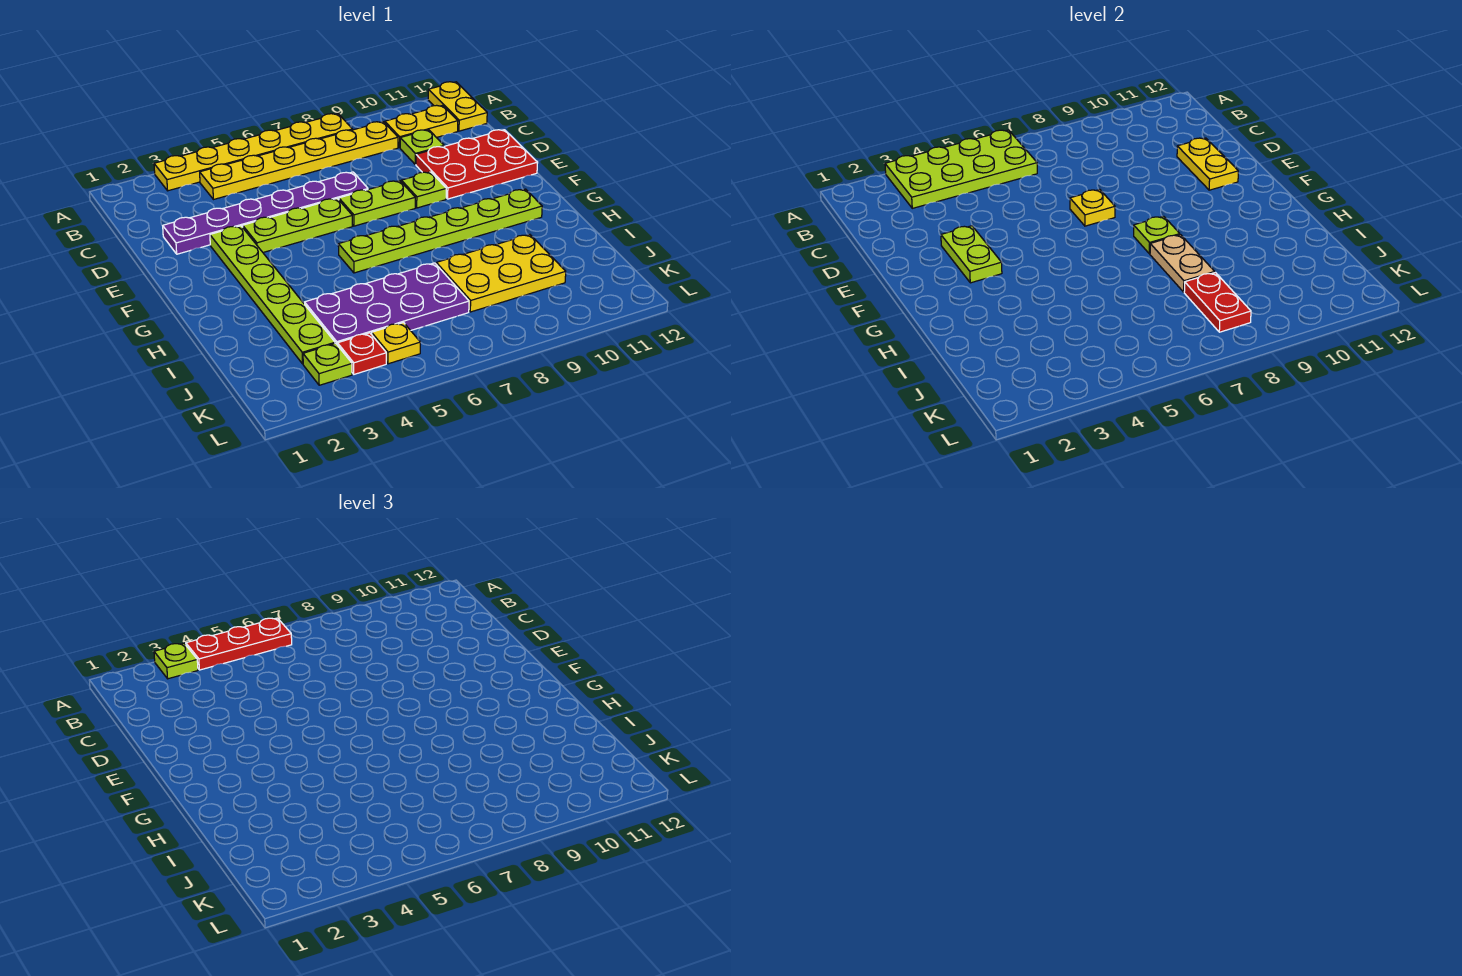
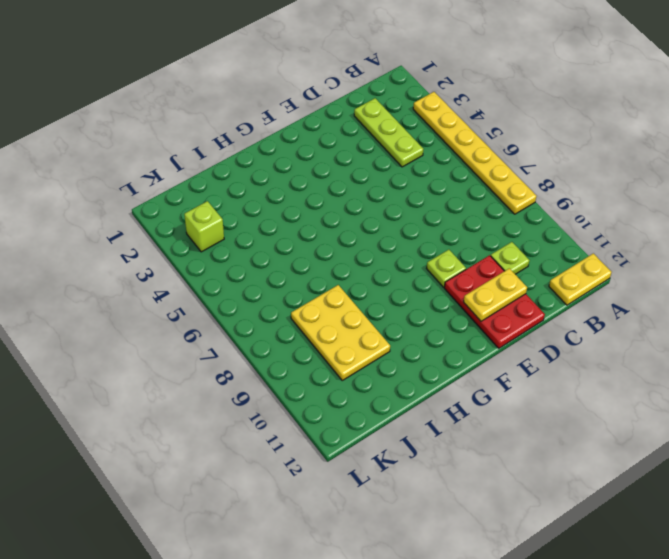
lime plate C2:C4 level 1 -> lime plate E4:E6 level 1
lime brick K3 level 1 -> lime plate K3 level 1
none -> yellow plate B4:B9 level 1
none -> yellow plate B10:B11 level 1
none -> purple plate D2:D7 level 1

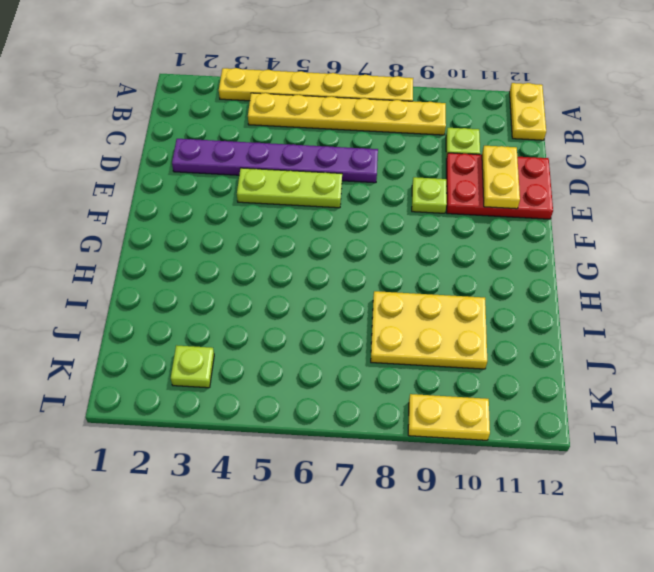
yellow plate L9:L10 level 1 -> yellow plate B10:B11 level 1
none -> lime plate E3:J3 level 1
none -> lime plate E7:E8 level 1
none -> lime plate G6:G11 level 1

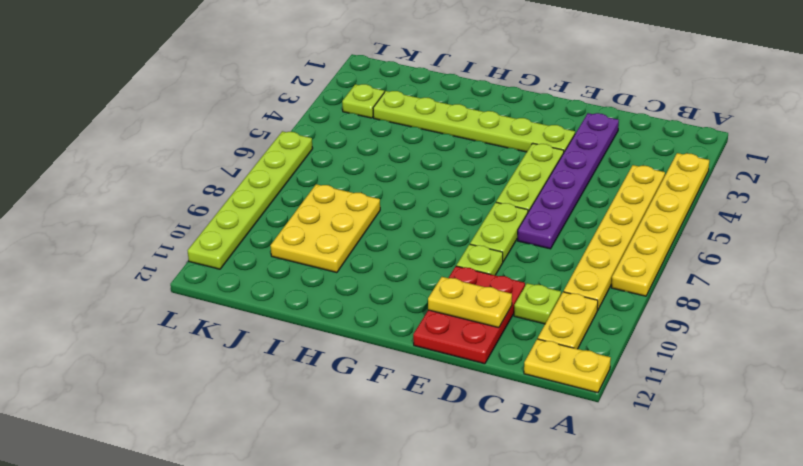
lime plate L6:L11 level 1 -> lime plate G6:G11 level 1
none -> purple plate I4:J7 level 1
none -> red plate K4 level 1
none -> yellow plate K5 level 1

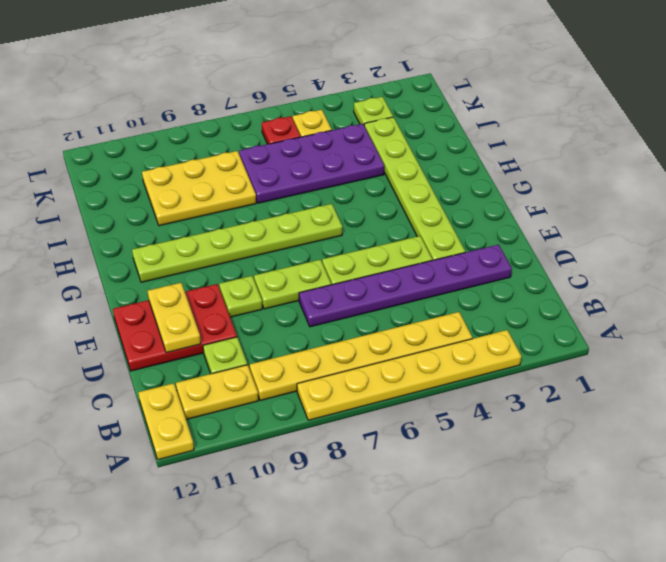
red plate K6 level 1 -> red plate K4 level 1
none -> lime plate A3:B6 level 2
none -> lime plate E3:F3 level 2
none -> yellow plate E7 level 2

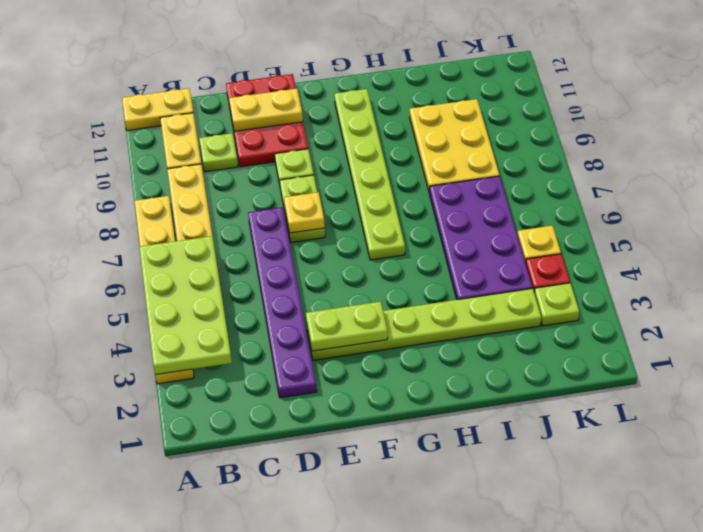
none -> lime plate E4:E6 level 1
none -> lime plate G8 level 2
none -> tan plate H8:I8 level 2

